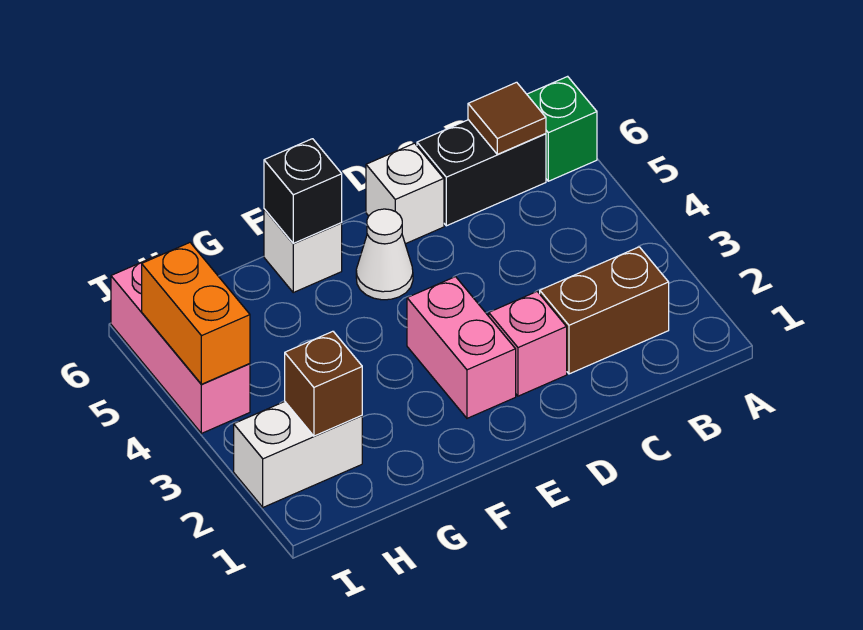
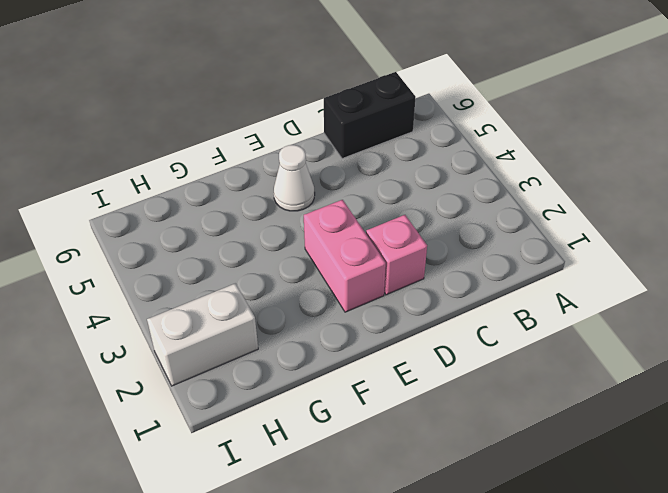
none -> green brick A6 level 1
none -> brown brick B2:C2 level 1
none -> white brick D6 level 1

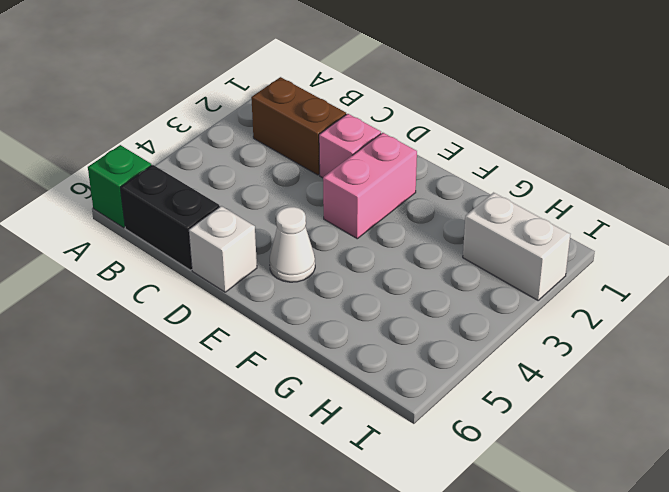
none -> white brick F6 level 1
none -> pink brick I4:I6 level 1
none -> brown tile B6 level 2

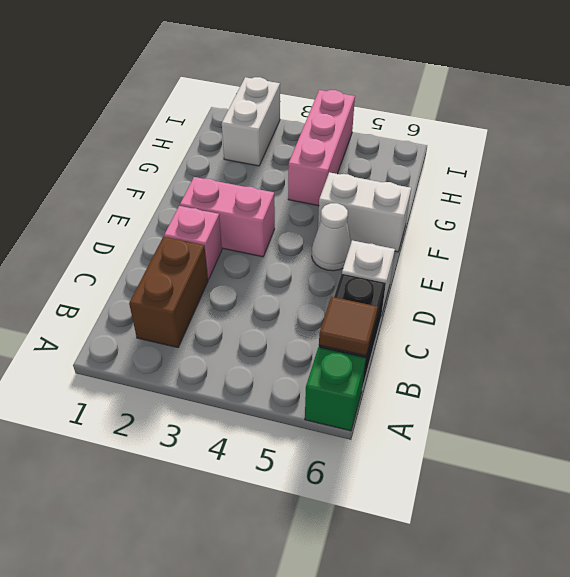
white brick F5:F6 level 1 -> white brick F6 level 1
pink brick G4:I4 level 1 -> pink brick I4:I6 level 1
none -> black brick F6 level 2
none -> brown brick H2 level 2
none -> orange brick I4:I5 level 2

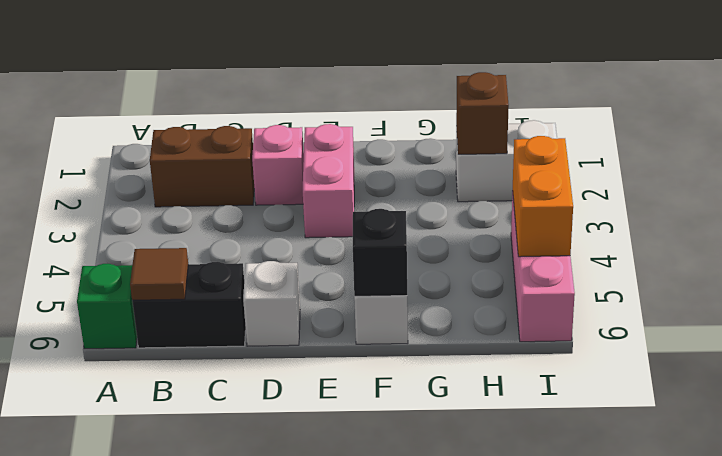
none -> white cone E5 level 1

